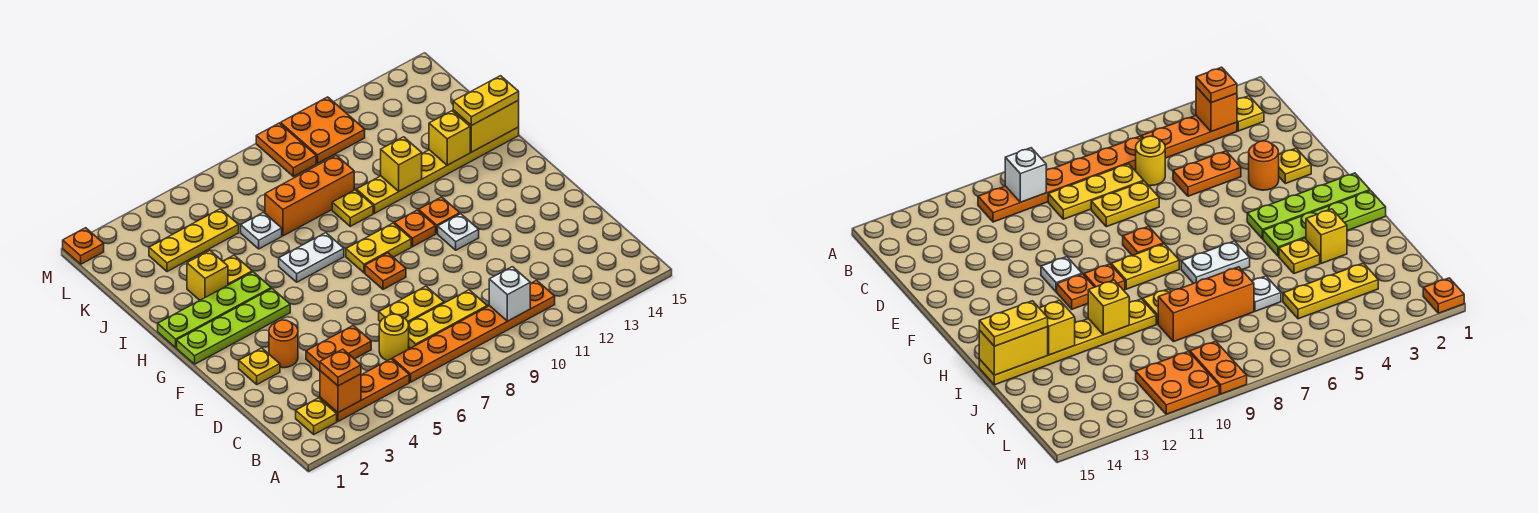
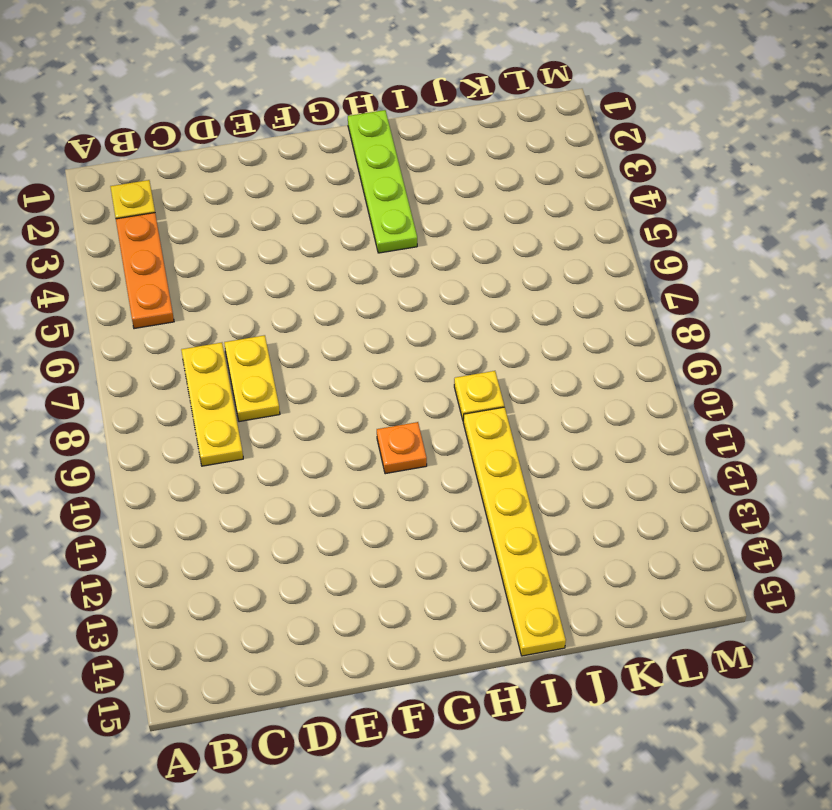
none -> orange plate B6:B11 level 1
none -> yellow round brick C6 level 1
none -> orange plate D4:D5 level 1
none -> yellow plate E2 level 1

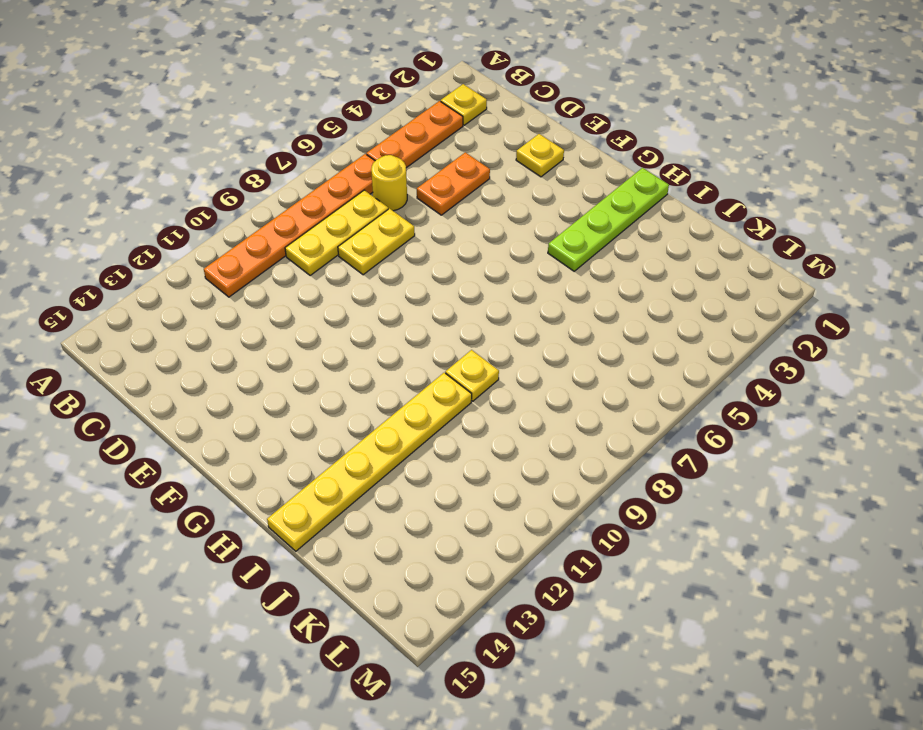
none -> orange round brick E3 level 1
none -> orange plate F8 level 1
none -> white plate F11 level 1
none -> lime plate G1:G4 level 1

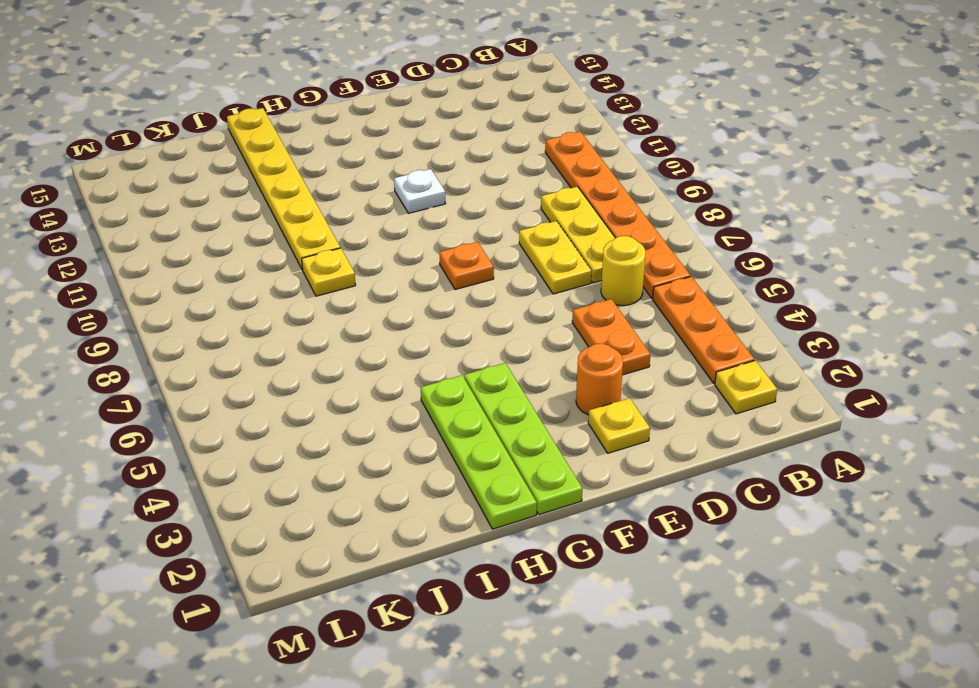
none -> yellow plate G8:G9 level 1
none -> orange plate G10 level 1
none -> orange plate G11 level 1
none -> white plate H6:H7 level 1

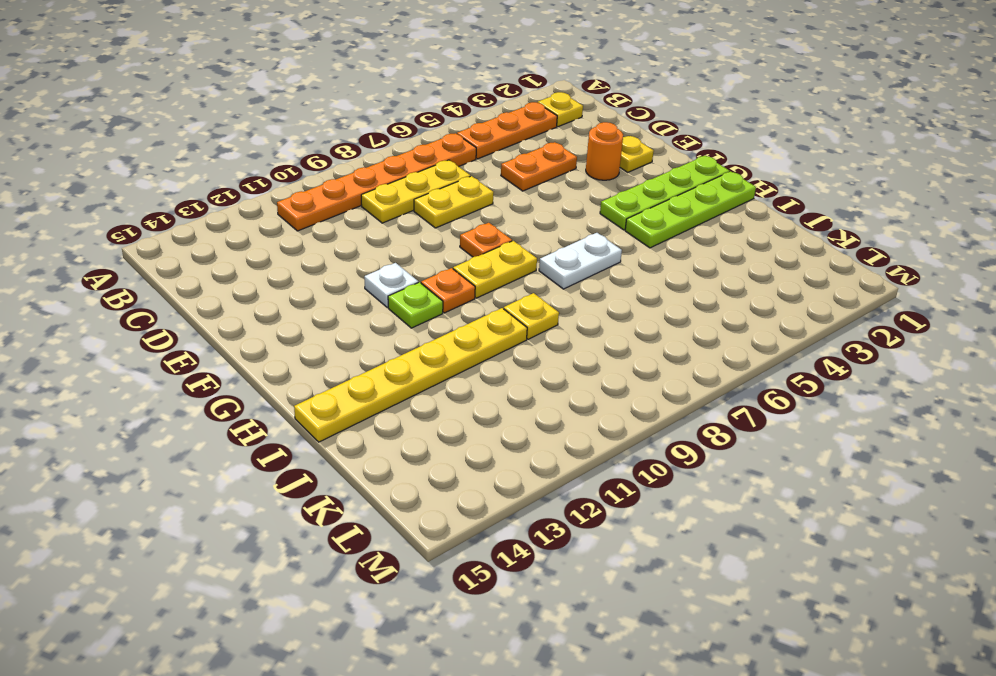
lime plate G11 level 1 -> orange plate G11 level 1
none -> yellow round brick C6 level 1
none -> yellow brick I3 level 1
none -> yellow plate I4 level 1
none -> white plate J6 level 1

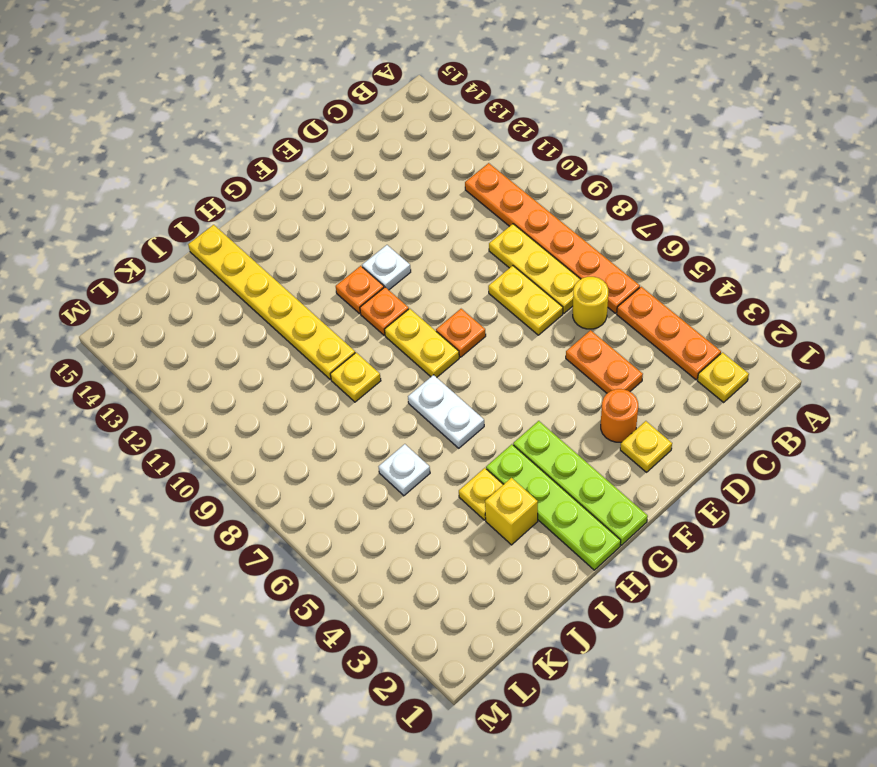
none -> orange brick J7:J9 level 1
none -> yellow plate K3:K5 level 1
none -> orange plate L9:M9 level 1
none -> orange plate L10:M11 level 1

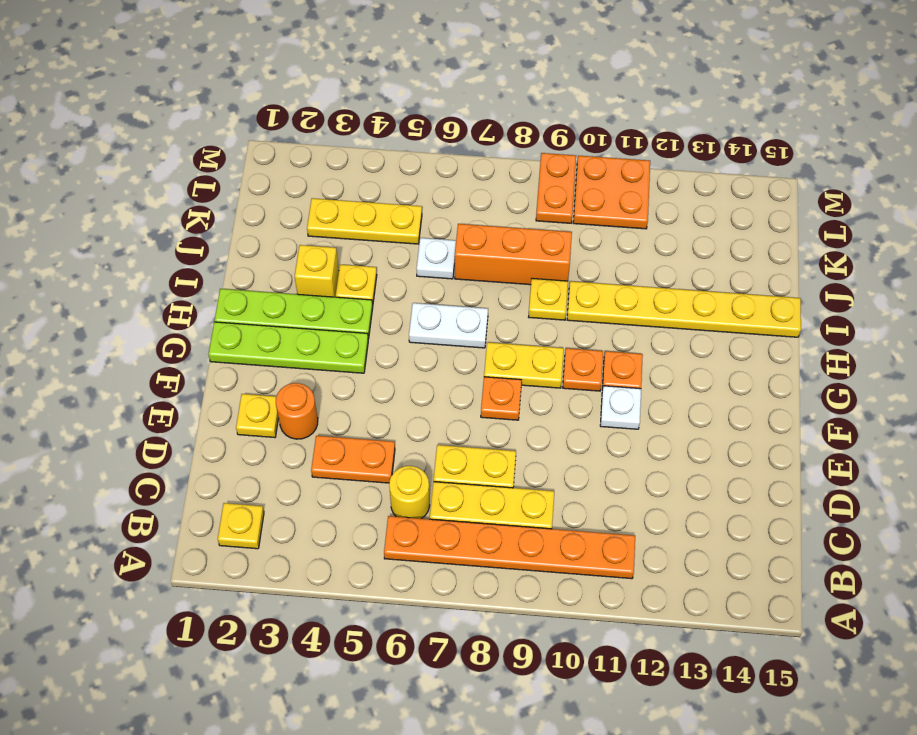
none -> orange plate B3:B5 level 1
none -> orange plate M1 level 1
none -> orange brick B3 level 2
none -> white brick B10 level 2

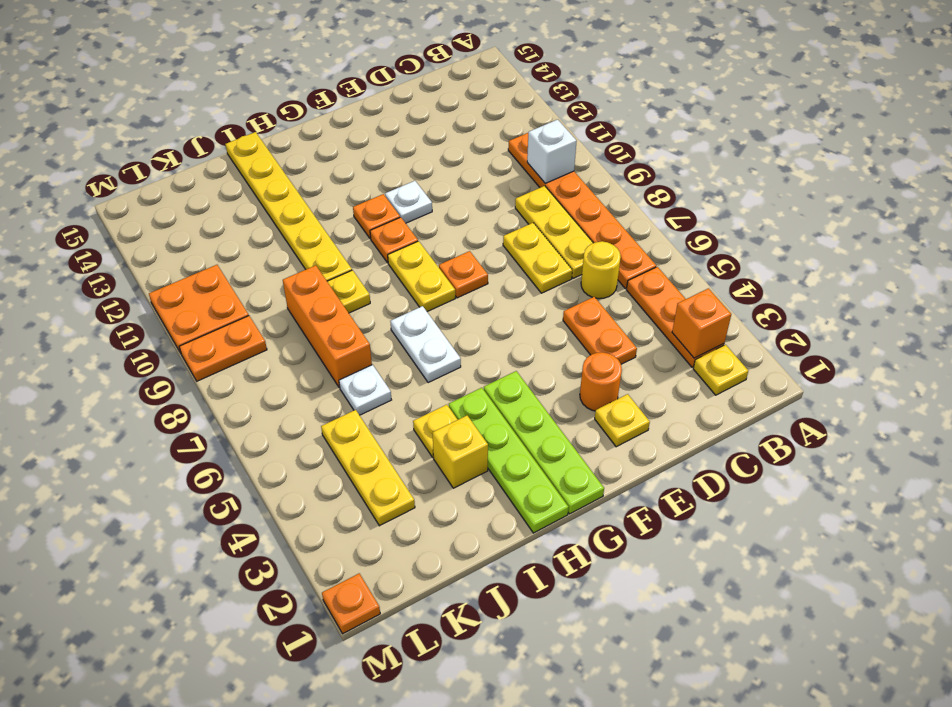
none -> yellow brick I11 level 2
none -> yellow brick I13 level 2
none -> yellow brick I14:I15 level 2
none -> orange plate B3 level 3

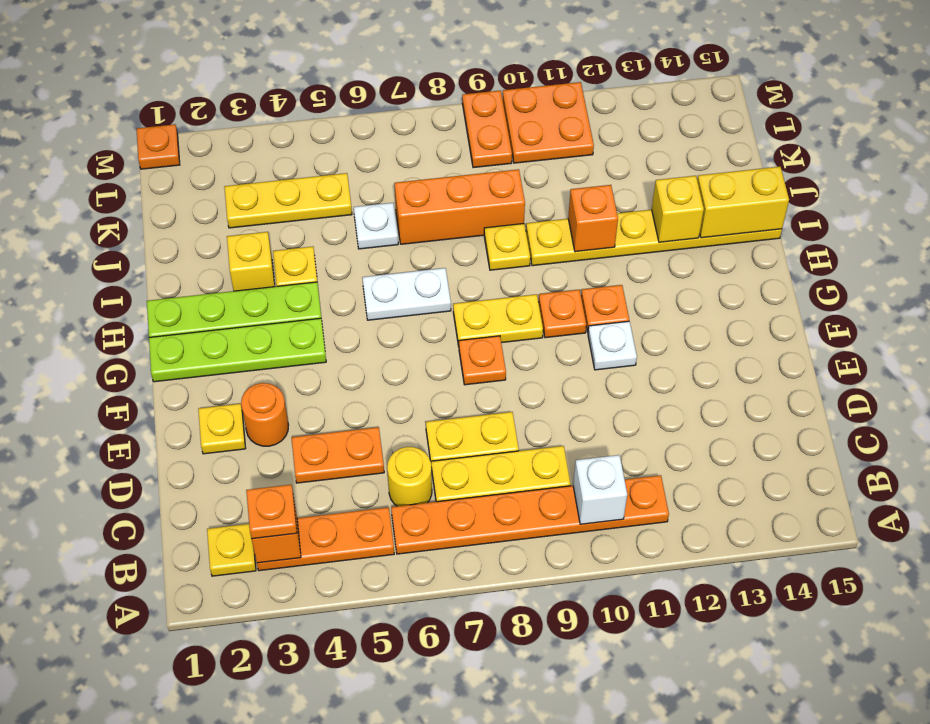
orange brick I11 level 2 -> yellow brick I11 level 2
none -> yellow plate I14:I15 level 3

